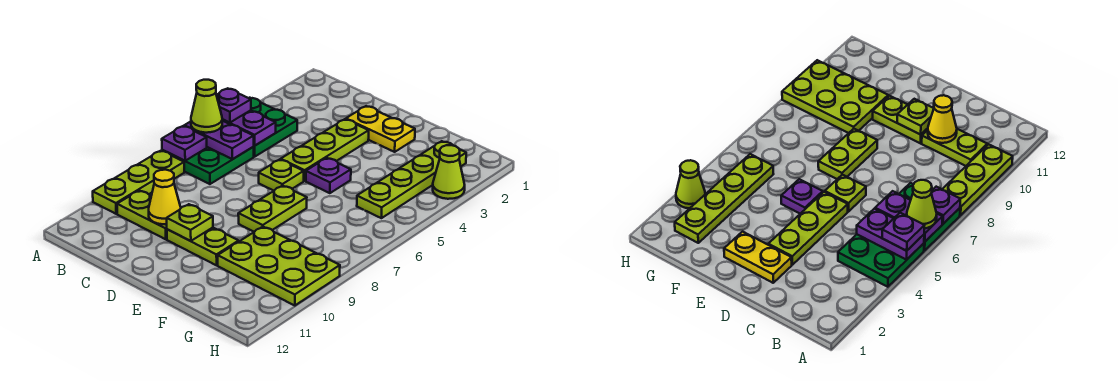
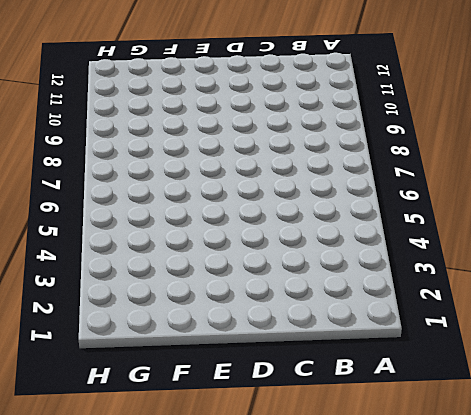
none -> green plate A4:B5 level 1
none -> green plate A6:B7 level 1
none -> lime plate A8:A10 level 1

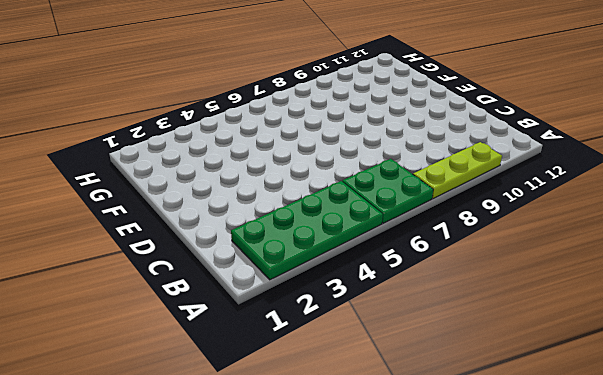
green plate A2:B5 level 1 -> green plate A4:B5 level 1
none -> lime plate B10:C10 level 1
none -> yellow plate D2:E2 level 1
none -> lime plate D3:D5 level 1

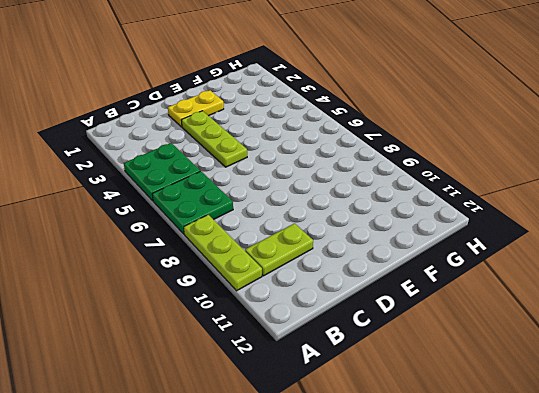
none -> lime plate D6 level 1
none -> lime plate D10:E10 level 1
none -> purple plate E5 level 1

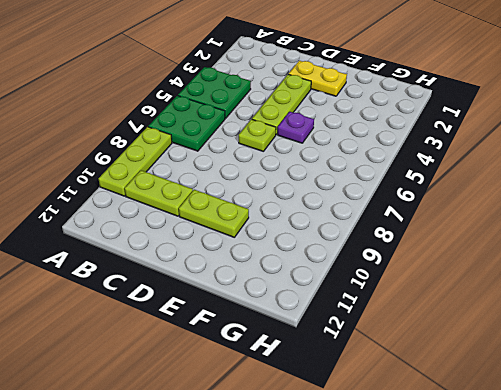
none -> lime plate E7:E8 level 1
none -> lime plate F9:H10 level 1
none -> lime plate G2:G5 level 1

